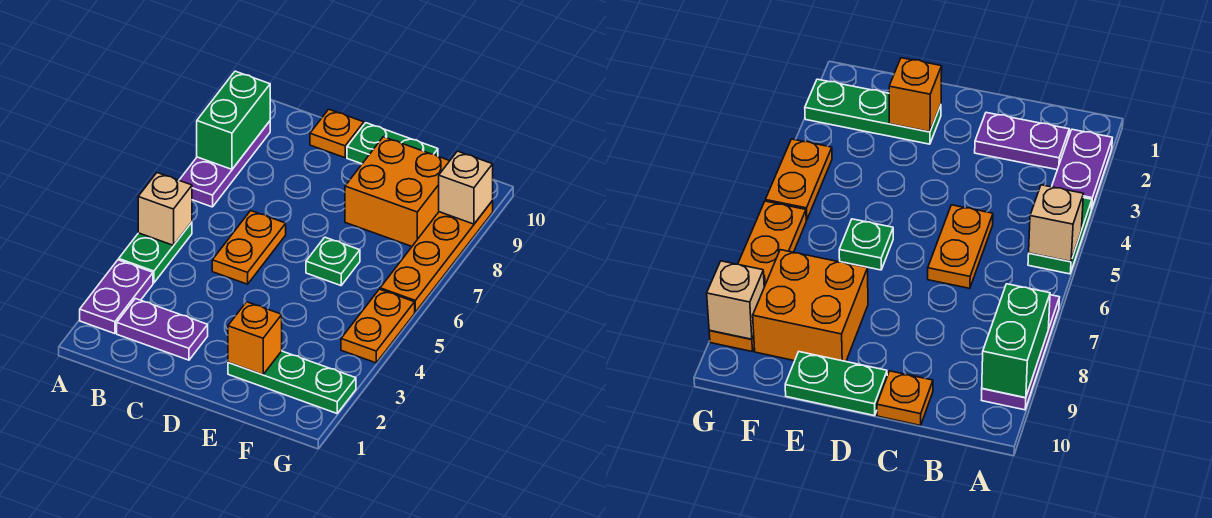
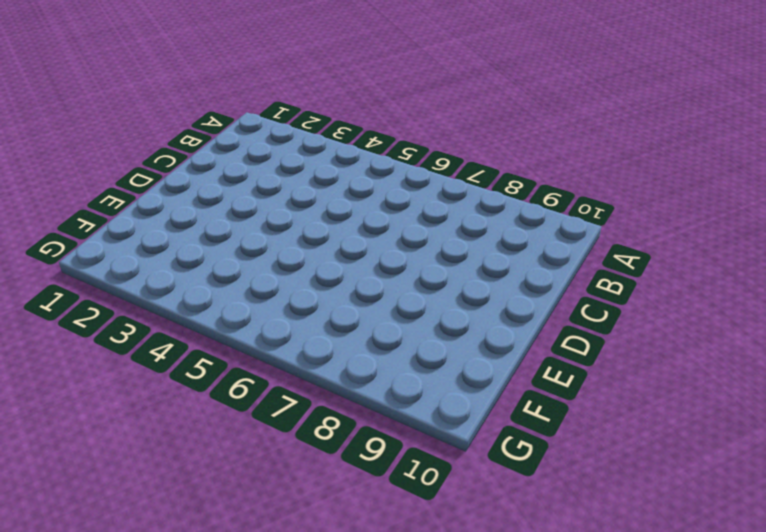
none -> purple plate A2:A3 level 1
none -> green plate A4:A5 level 1
none -> purple plate A7:A9 level 1

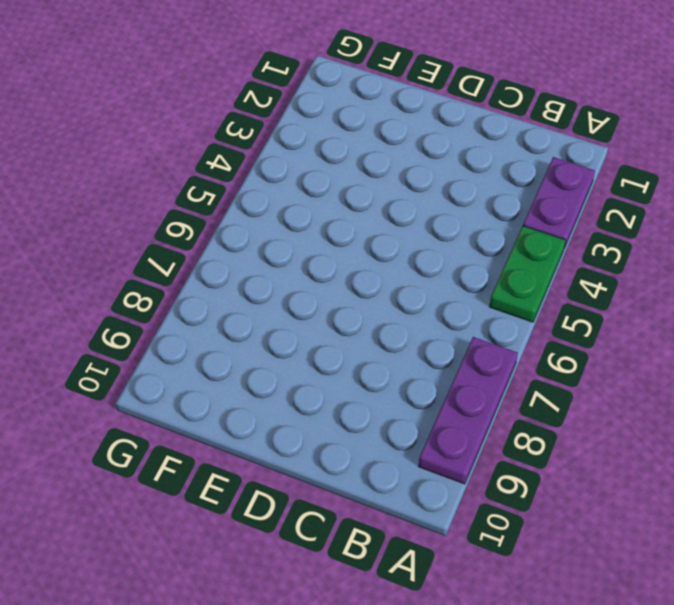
none -> purple plate B2:C2 level 1
none -> orange plate C5:C6 level 1
none -> orange plate C10 level 1

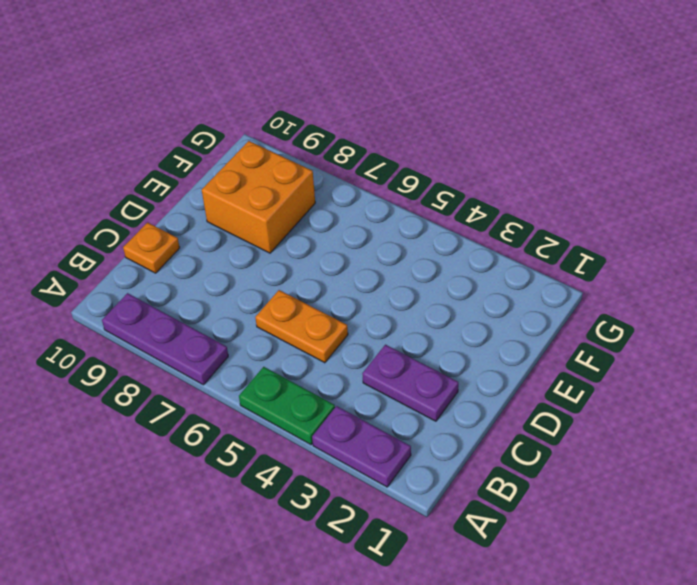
purple plate C2:C3 level 1 -> purple plate B2:C2 level 1
none -> green plate D10:E10 level 1
none -> green plate E2:G2 level 1
none -> green plate E6 level 1

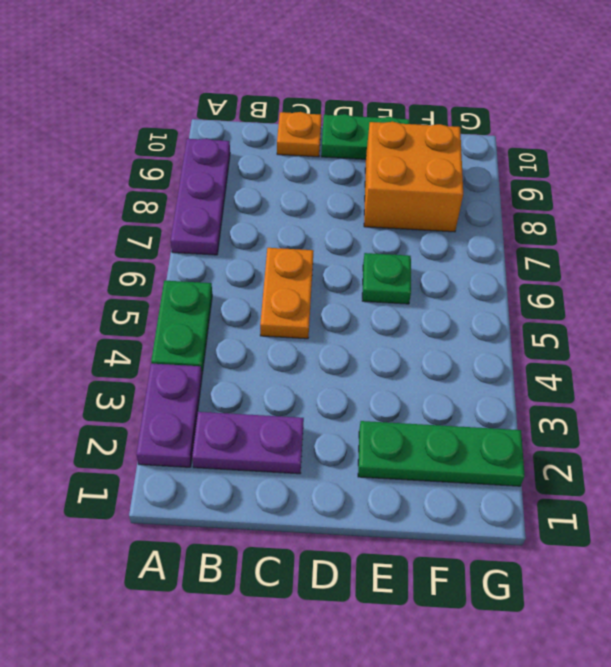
none -> orange plate G4:G5 level 1
none -> orange plate G6:G9 level 1
none -> tan brick A5 level 2

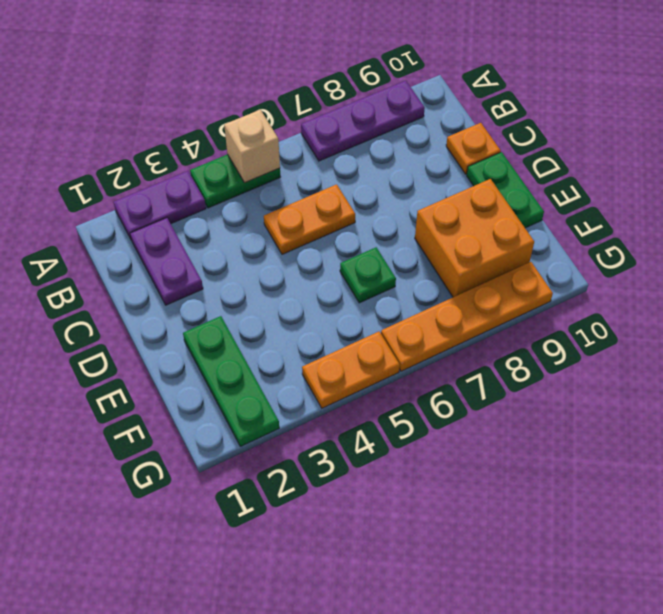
none -> green brick A8:A9 level 2
none -> orange brick E2 level 2
none -> tan brick G9 level 2

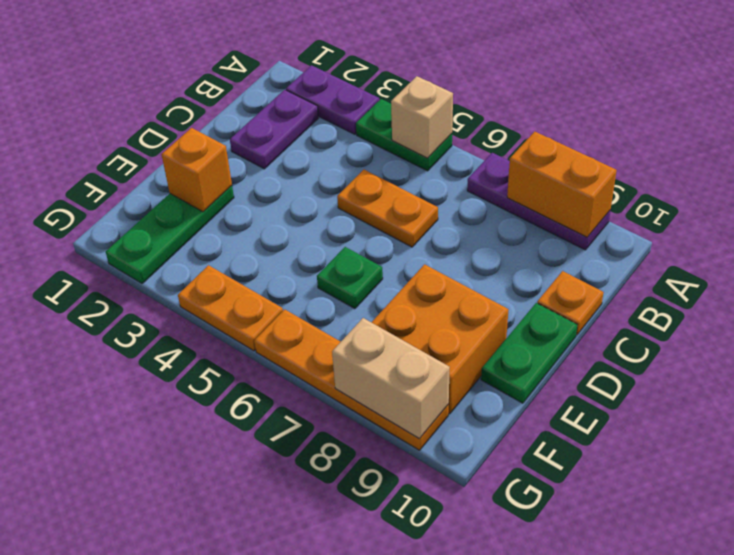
orange brick A8:A9 level 2 -> green brick A8:A9 level 2
tan brick G8:G9 level 2 -> tan brick G9 level 2

